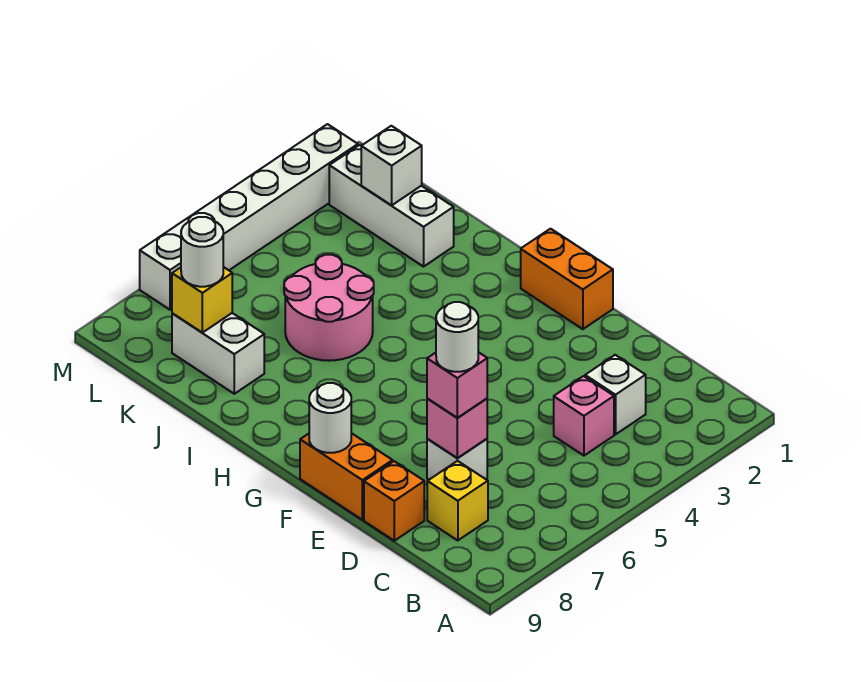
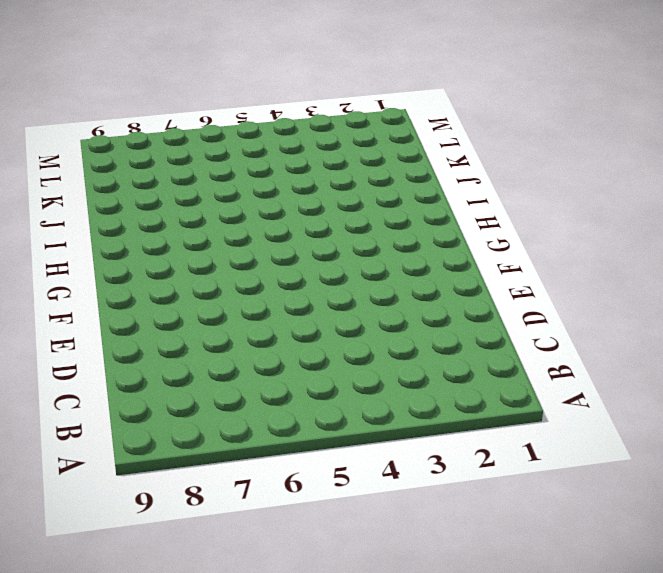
none -> white brick C3 level 1
none -> pink brick C4 level 1
none -> yellow brick C8 level 1

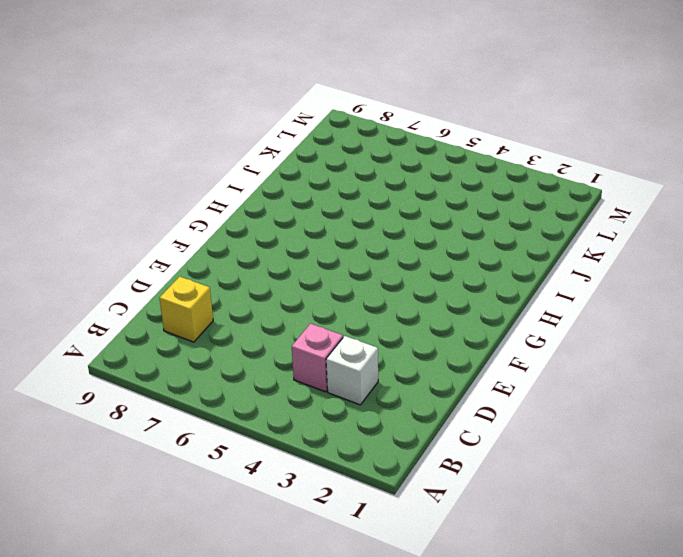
none -> white brick D7 level 1
none -> orange brick D9 level 1
none -> orange brick E9:F9 level 1

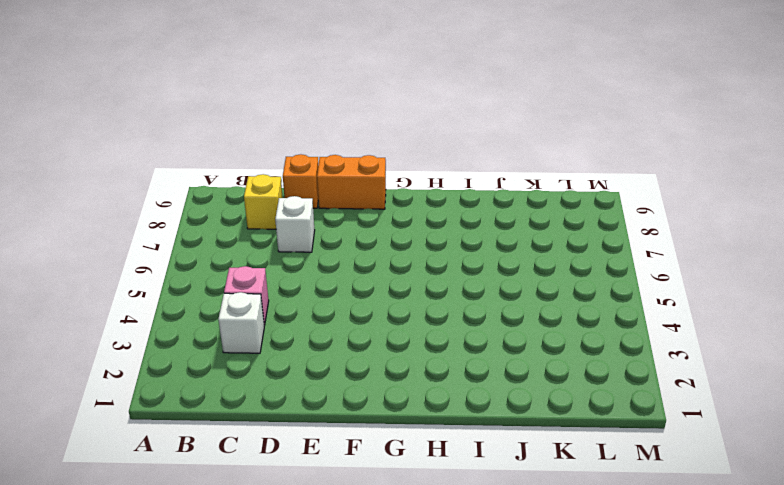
none -> orange brick F1:G1 level 1
none -> pink round brick I5:J6 level 1
none -> white brick J2:L2 level 1

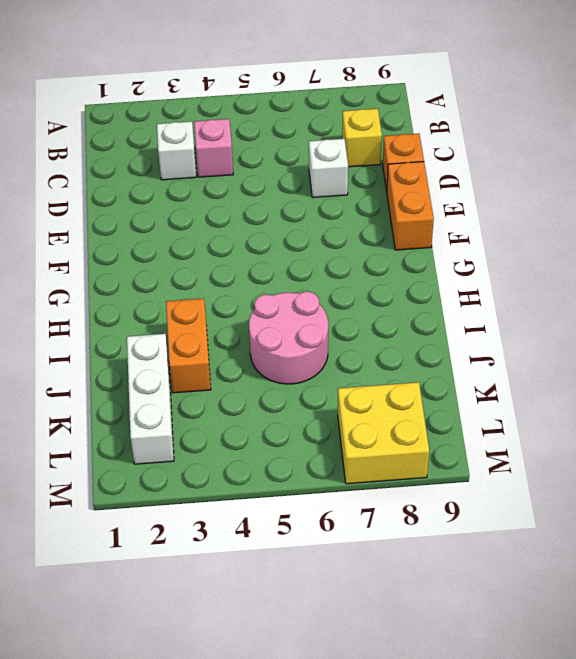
orange brick I3:J3 level 1 -> orange brick F1:G1 level 1
yellow brick L7:M8 level 1 -> white brick M2:M7 level 1
none -> white brick J8:K8 level 1
none -> pink brick D7 level 2
none -> white round brick F9 level 2

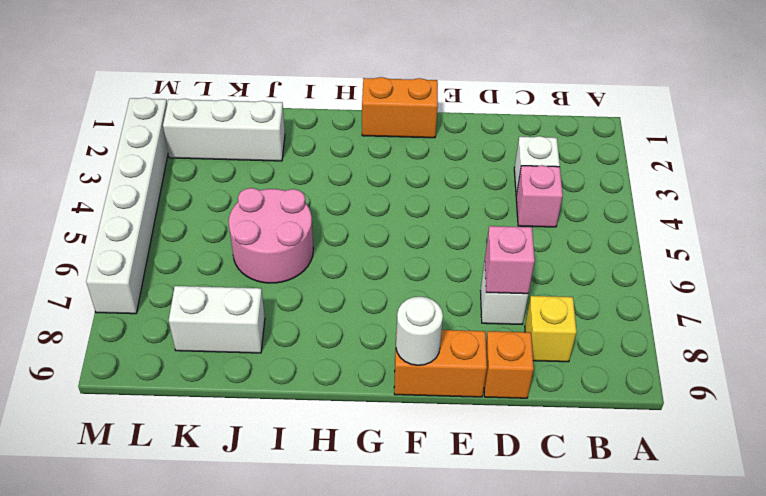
none -> white brick K2 level 2
none -> yellow brick K8 level 2
none -> pink brick D7 level 3

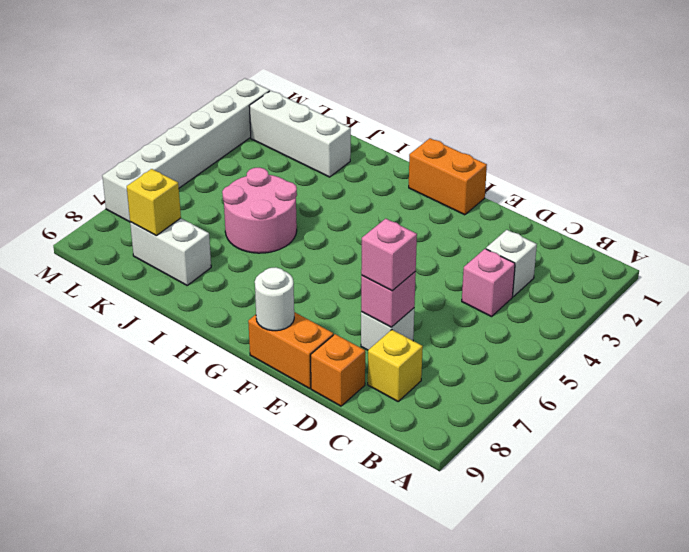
none -> white brick K2 level 2
none -> white round brick K8 level 3
none -> white round brick D7 level 4

